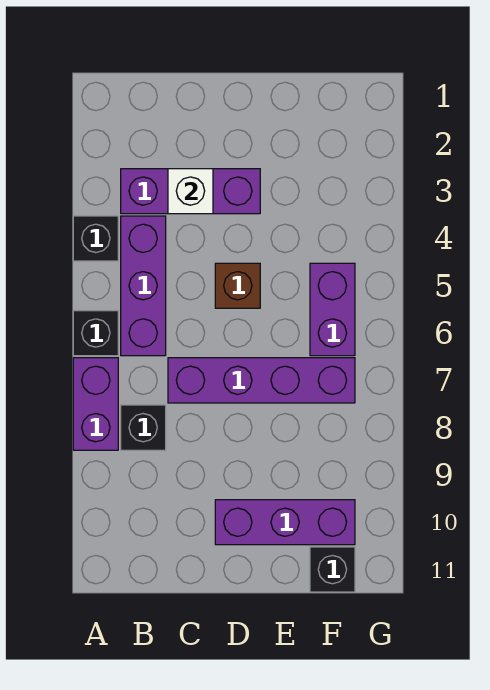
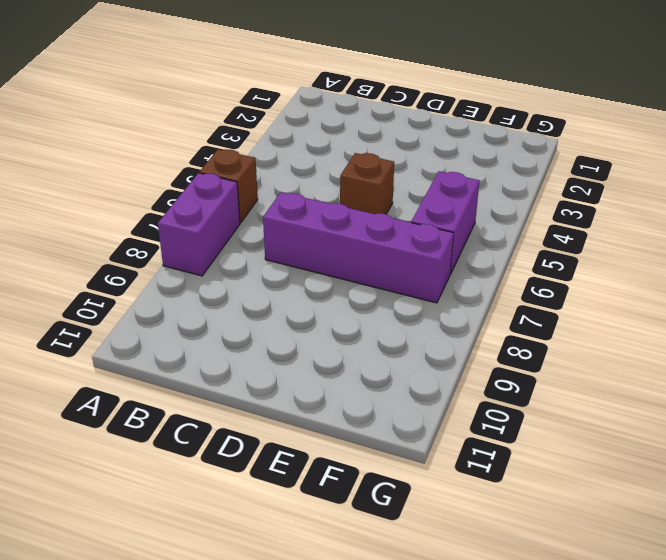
brown brick A6 level 1 -> black brick A6 level 1
none -> black brick A4 level 1
none -> purple brick B3:D3 level 1
none -> purple brick B4:B6 level 1

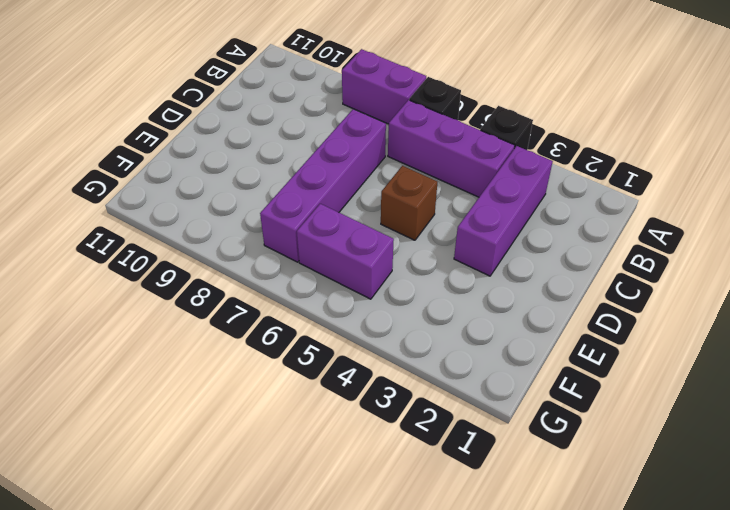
none -> black brick B8 level 1
none -> purple brick D10:F10 level 1
none -> black brick F11 level 1

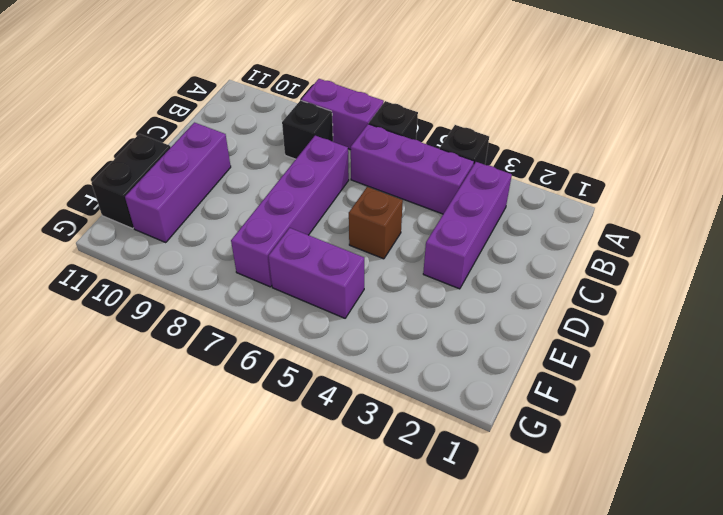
black brick E11:F11 level 1 -> black brick F11 level 1
none -> white brick C3 level 2

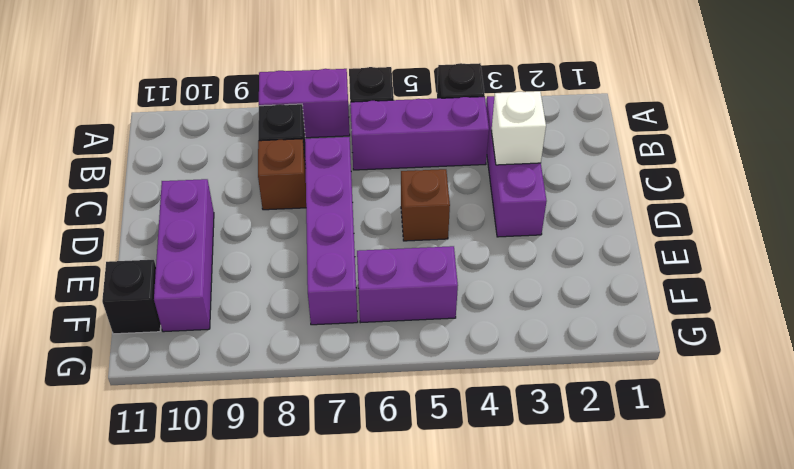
brown brick C8 level 1 -> none

